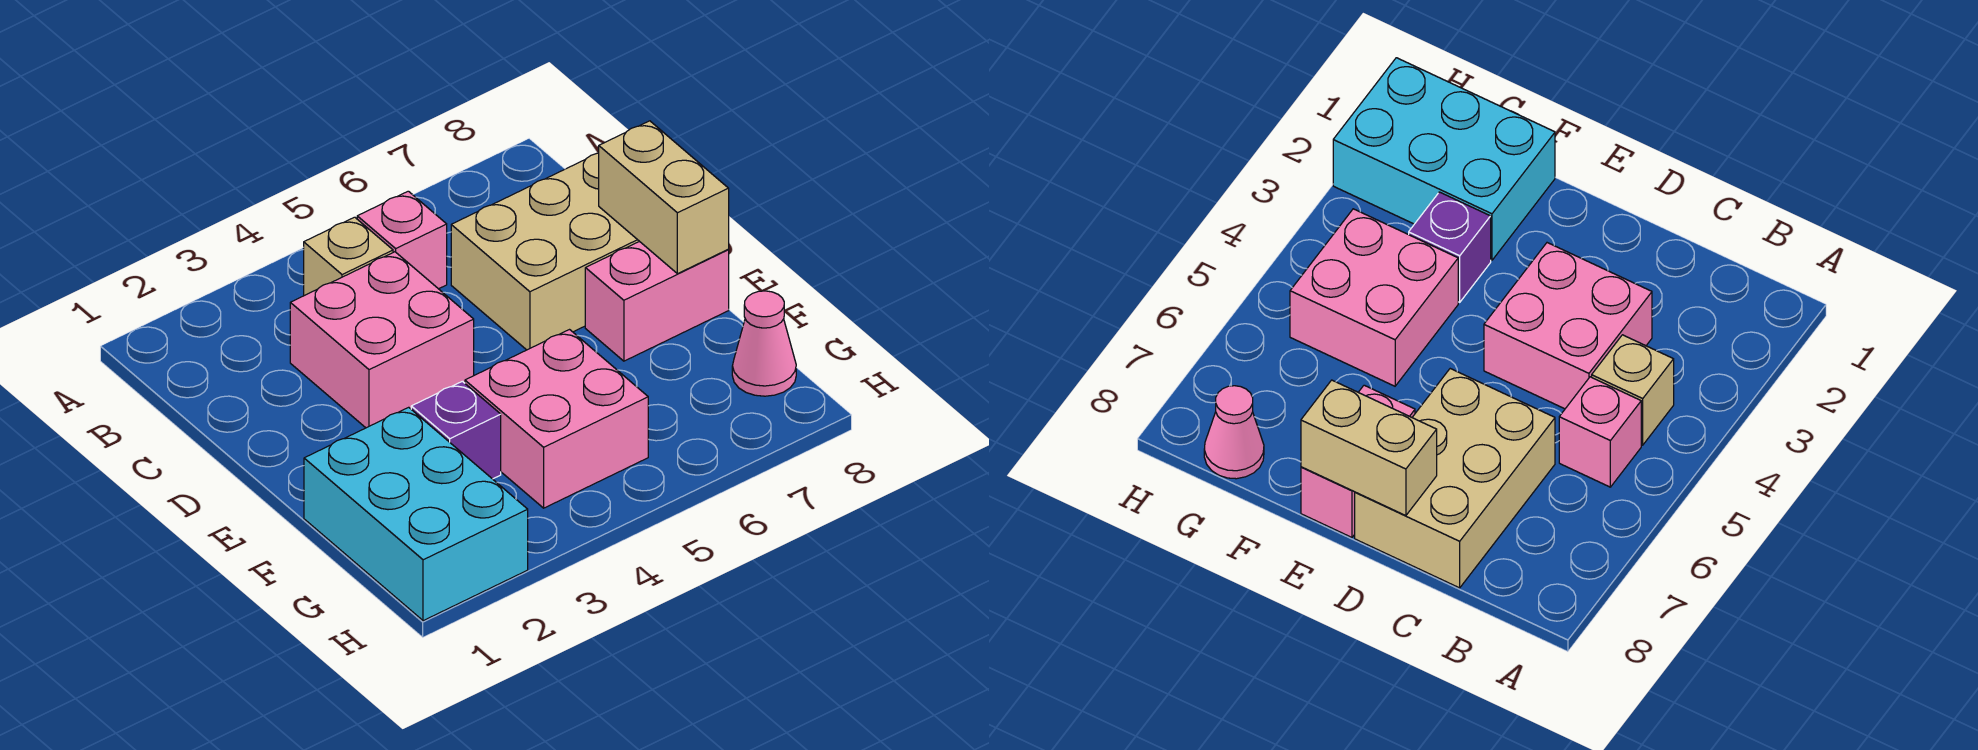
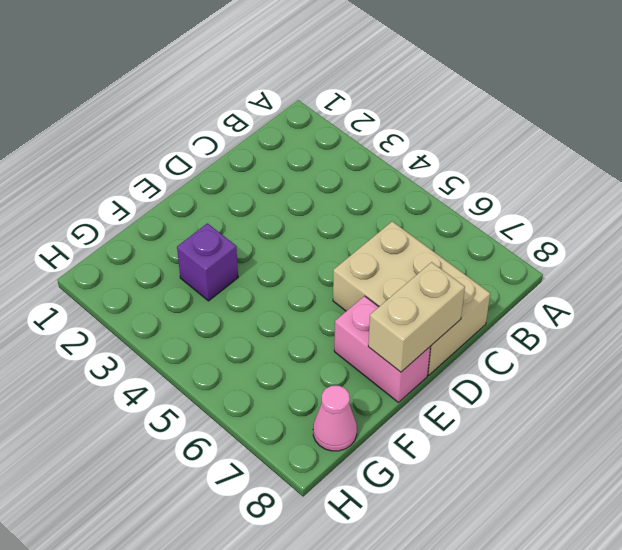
none -> tan brick B4 level 1
none -> pink brick B5 level 1

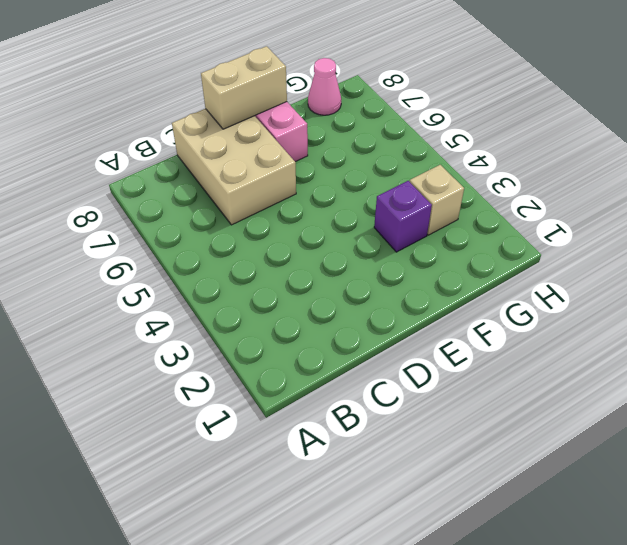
tan brick G3 level 1 -> tan brick B4 level 1
none -> pink brick B5 level 1
none -> pink brick C3:D4 level 1

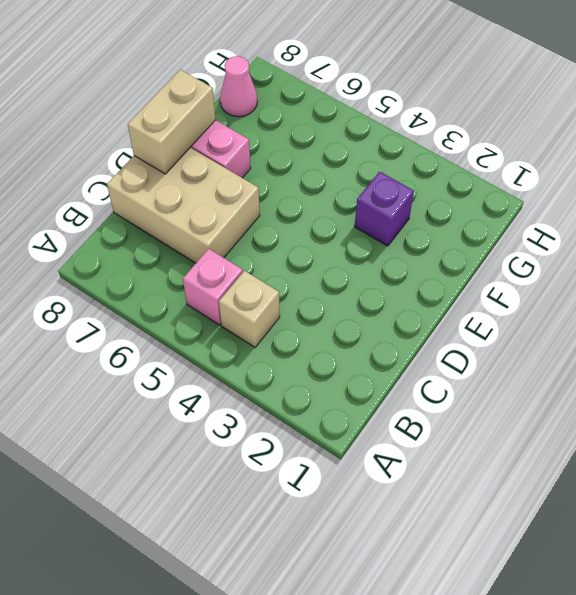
none -> pink brick C3:D4 level 1
none -> cyan brick F1:H2 level 1

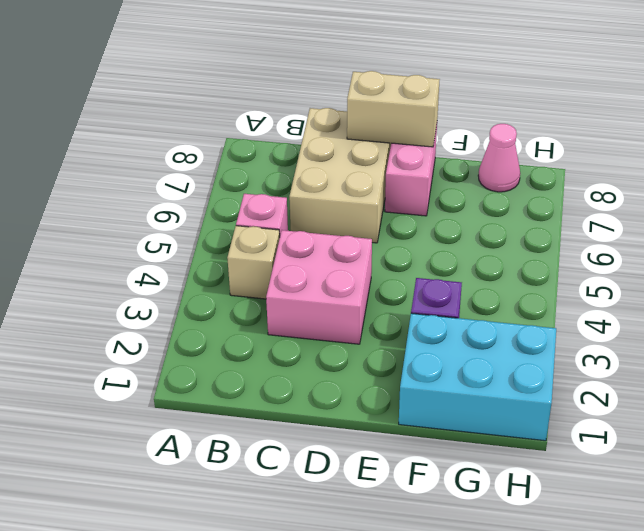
none -> pink brick F4:G5 level 1

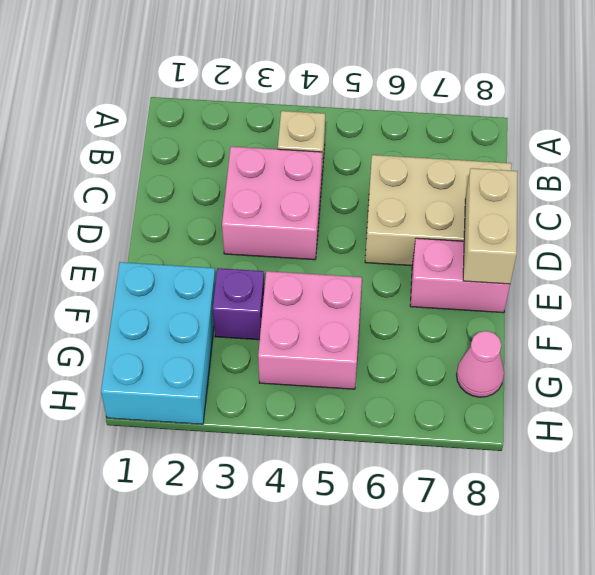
none -> pink brick B5 level 1

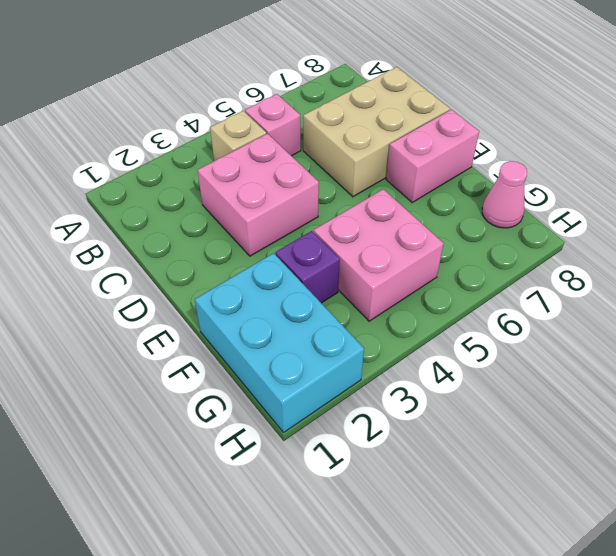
none -> tan brick D8:E8 level 2

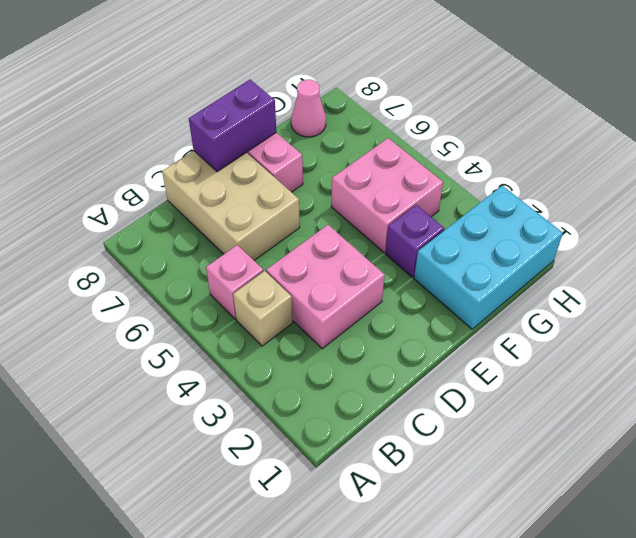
purple brick D8:E8 level 2 -> tan brick D8:E8 level 2

